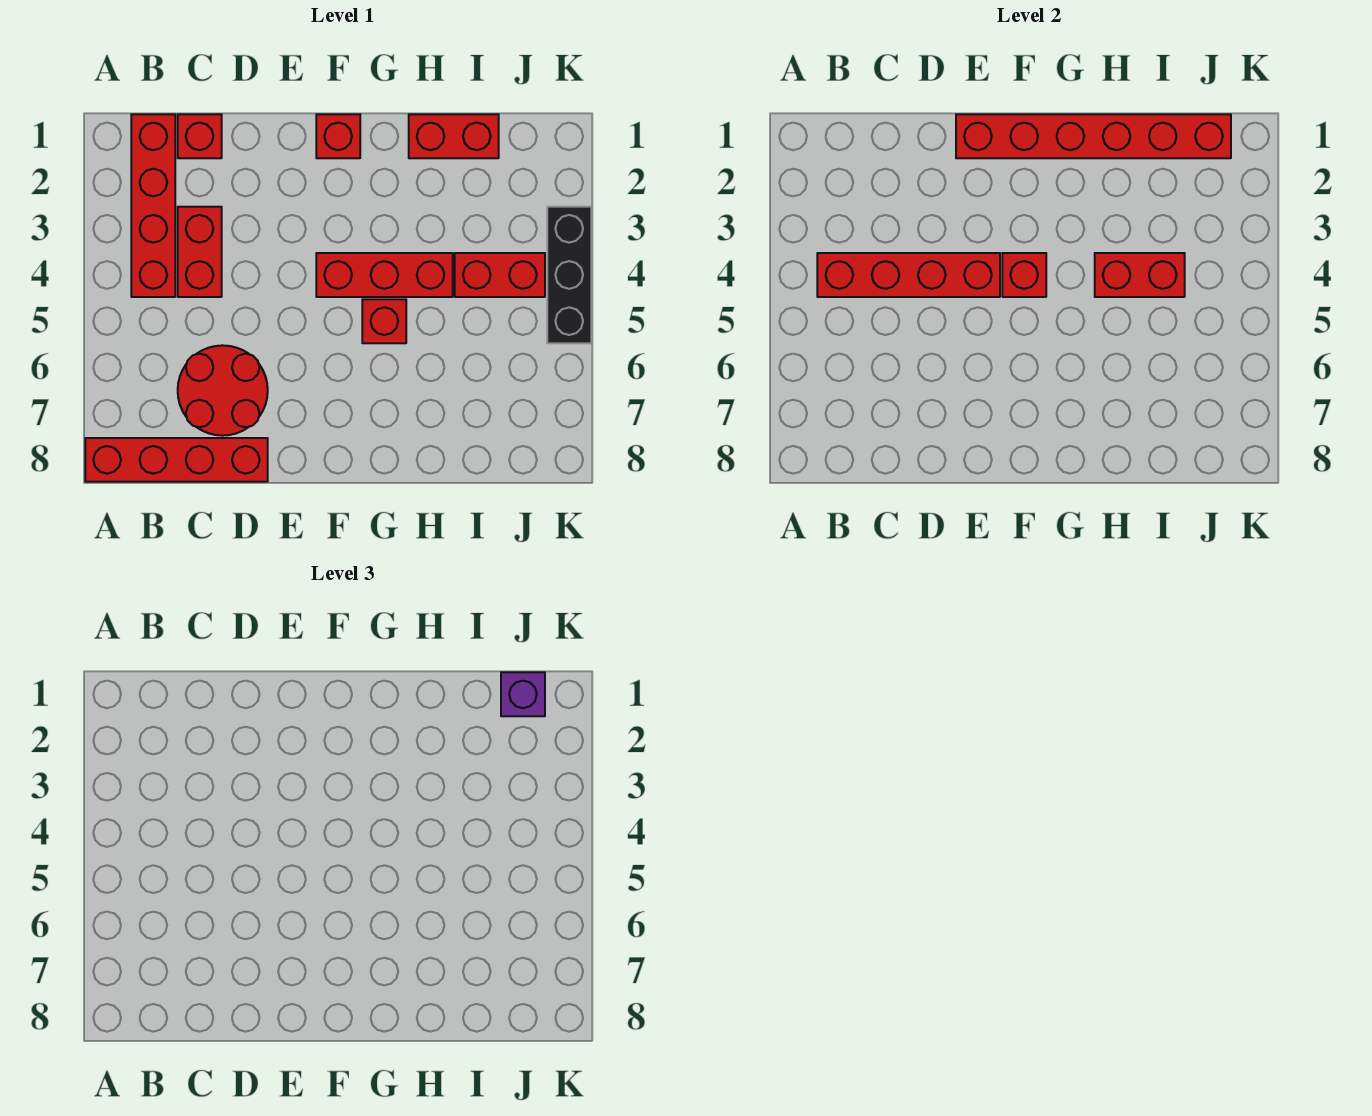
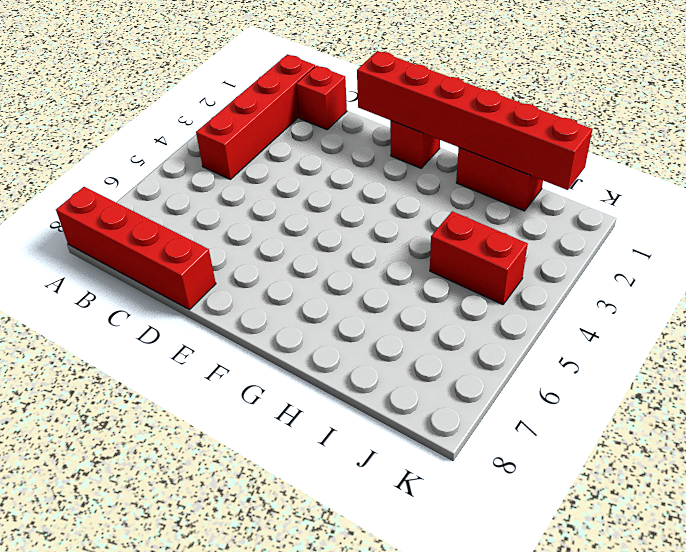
none -> red brick C3:C4 level 1
none -> red round brick C6:D7 level 1
none -> red brick F4:H4 level 1

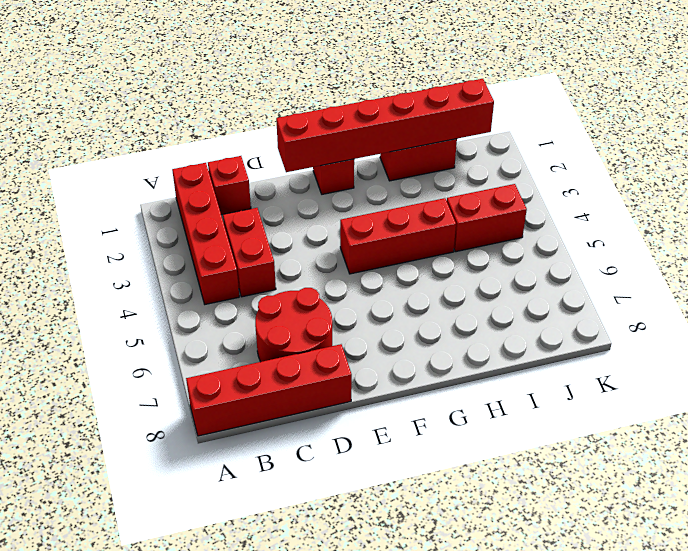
none -> red brick G5 level 1
none -> black brick K3:K5 level 1
none -> red brick B4:E4 level 2

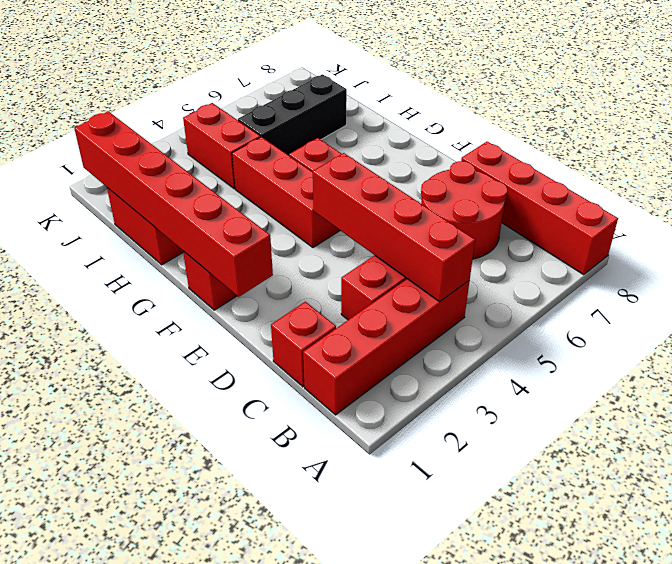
black brick I5:I7 level 1 -> black brick K3:K5 level 1
none -> red brick F4 level 2
none -> red brick H4:I4 level 2
none -> purple brick J1 level 3

